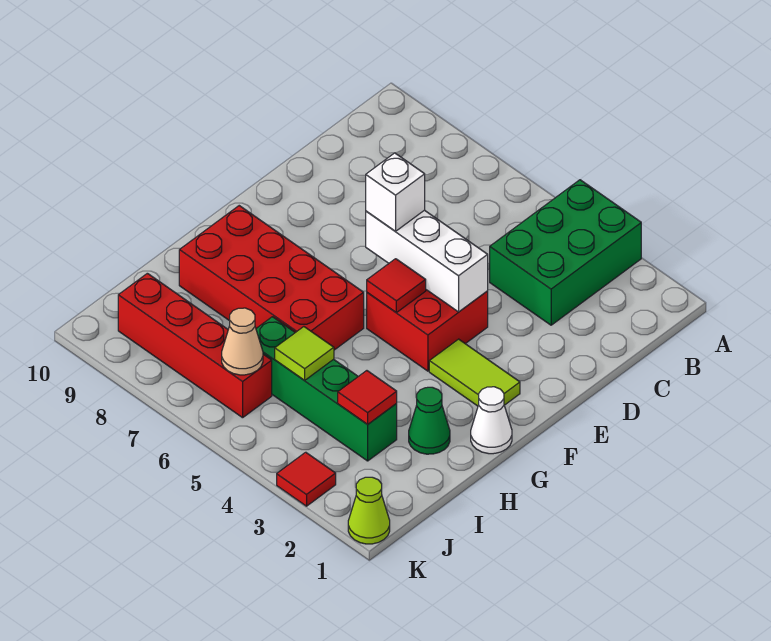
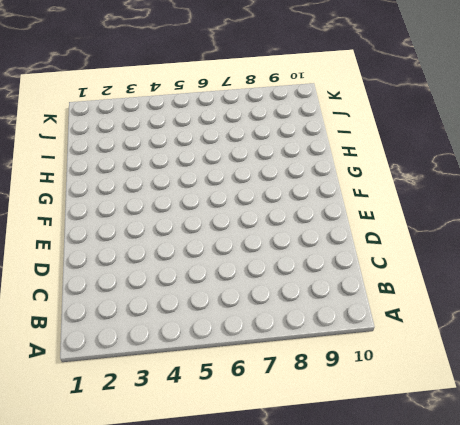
none -> green brick A3:C4 level 1
none -> red brick E4:F5 level 1
none -> lime tile F2:F3 level 1

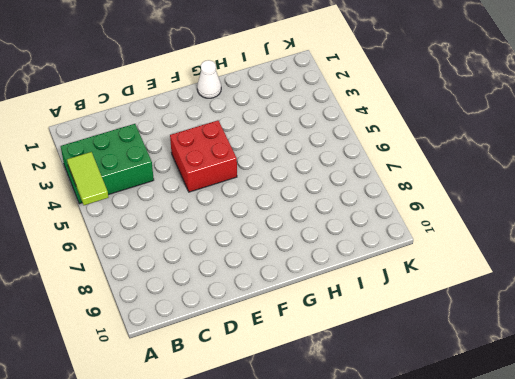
lime tile A4:A5 level 2 -> lime tile F2:F3 level 1
none -> red brick G6:H9 level 1
none -> green cone H2 level 1
none -> green brick I3:I6 level 1

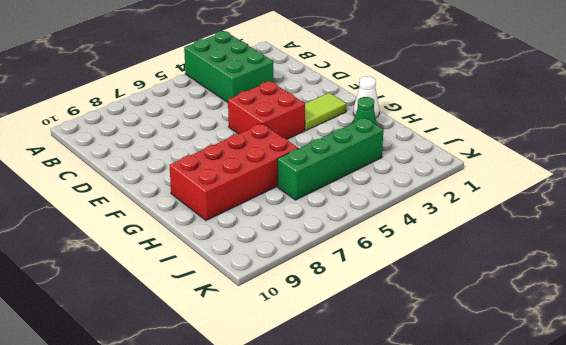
none -> red brick J6:J9 level 1
none -> lime cone K1 level 1
none -> red tile K3 level 1

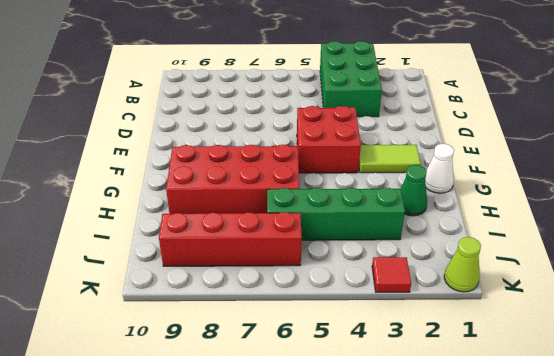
none -> white brick E4:E6 level 2
none -> red tile F5 level 2
none -> red tile I3 level 2

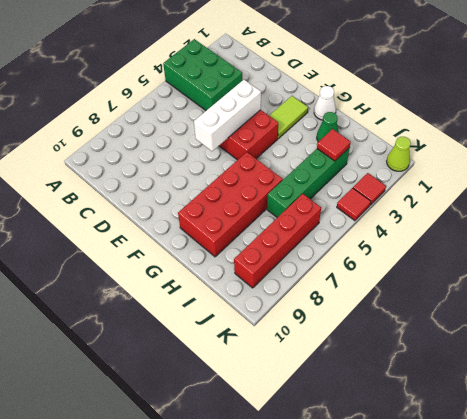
red tile K4 level 1 -> red tile F5 level 2
none -> lime tile I5 level 2
none -> tan cone J6 level 2
none -> white brick E6 level 3

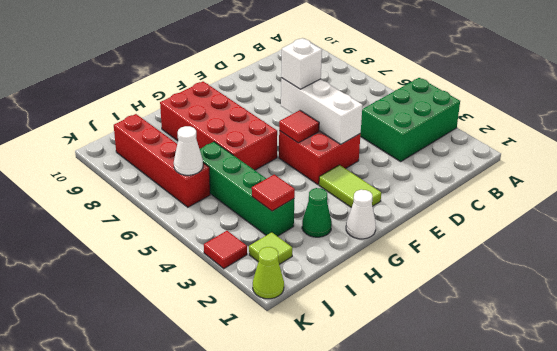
lime tile J2 level 1 -> lime tile I5 level 2
white cone J6 level 2 -> tan cone J6 level 2

